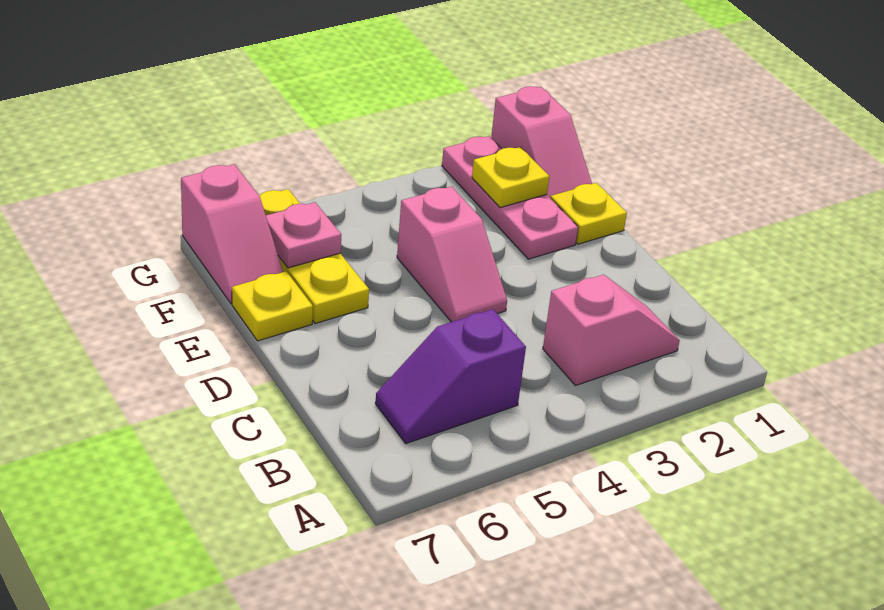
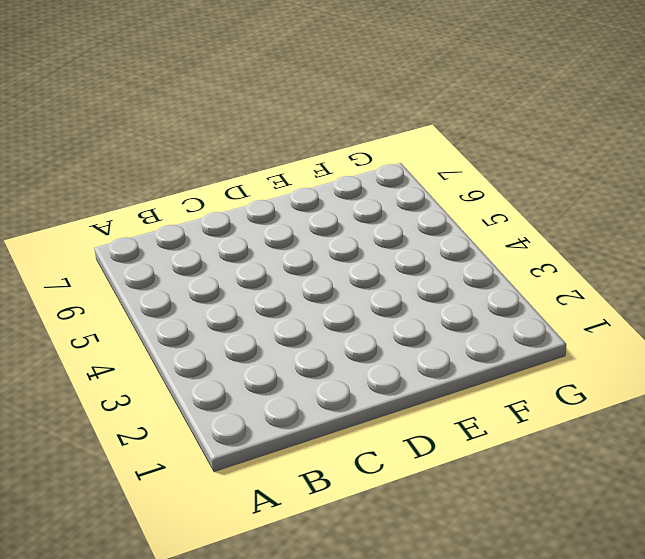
none -> pink slope B2:B3 level 1 top 3
none -> purple slope B5:B6 level 1 top 5

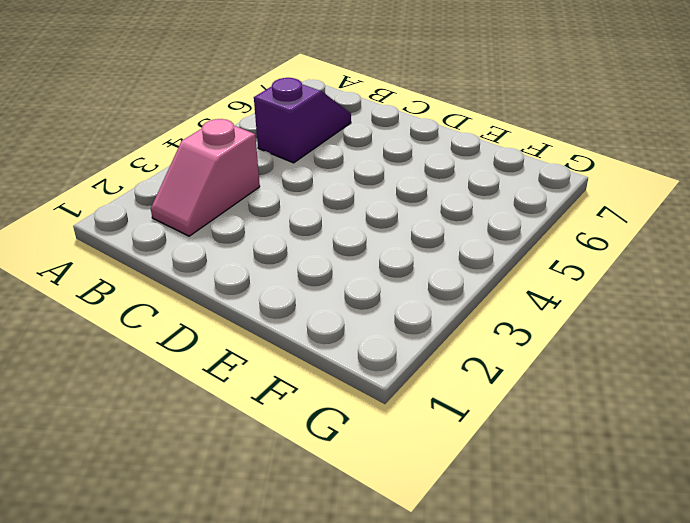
none -> pink slope D4:E4 level 1 top E
none -> yellow plate E1 level 1

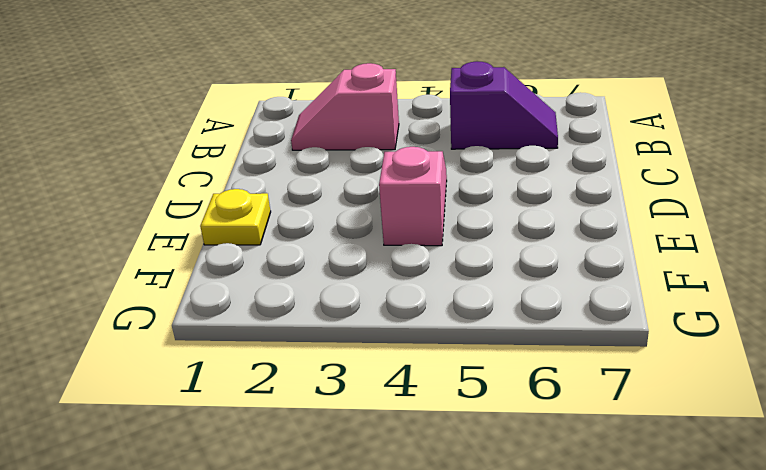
none -> pink plate E2:G2 level 1
none -> yellow plate E6:G6 level 1

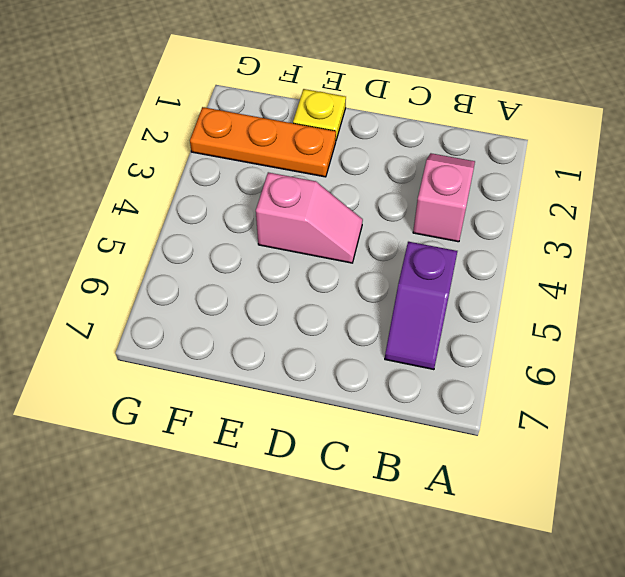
orange plate E2:G2 level 1 -> pink plate E2:G2 level 1
none -> yellow plate E6:G6 level 1
none -> yellow plate E7 level 1

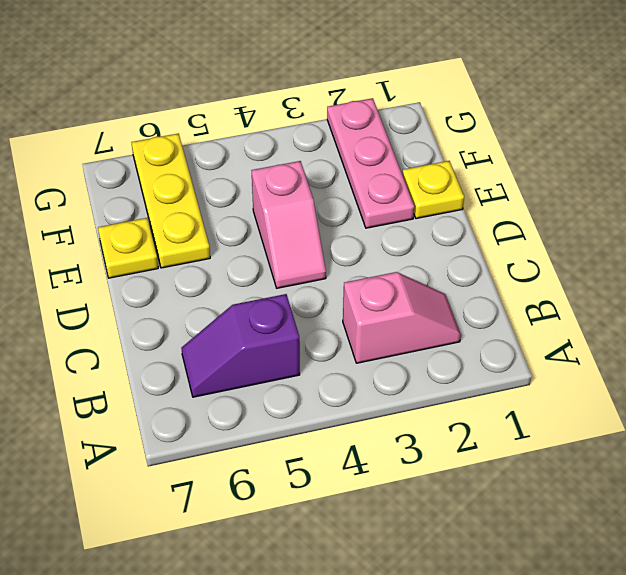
none -> pink slope F1:G1 level 1 top G
none -> pink slope F7:G7 level 1 top G

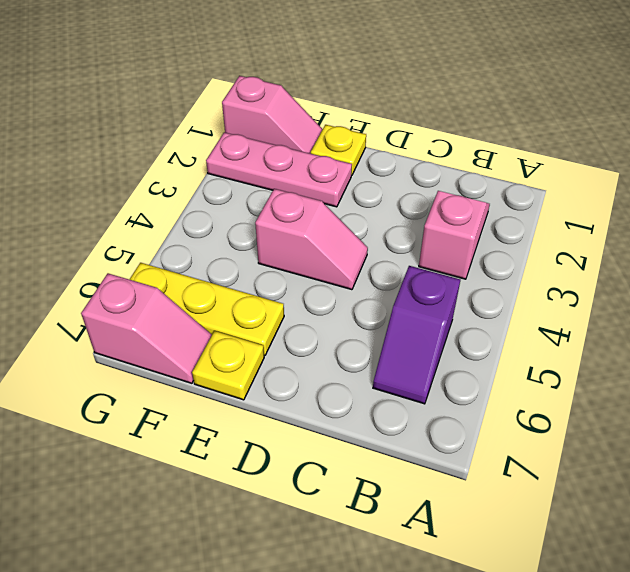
none -> yellow plate F2 level 2
none -> pink plate F6 level 2

